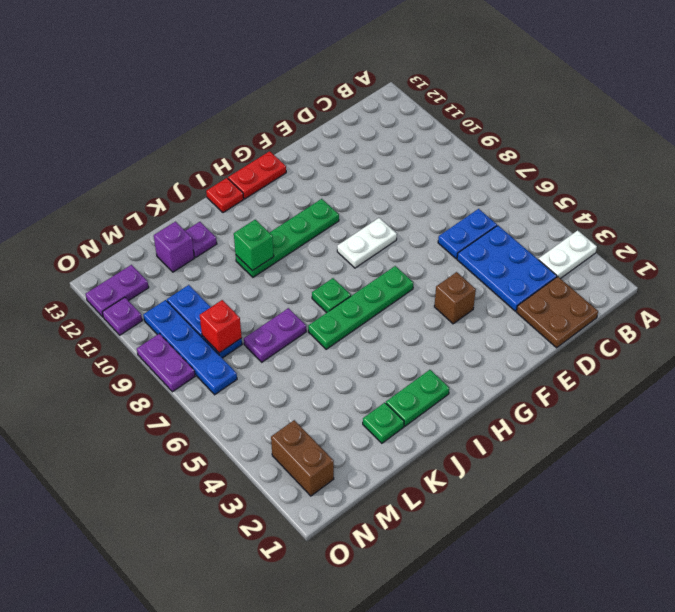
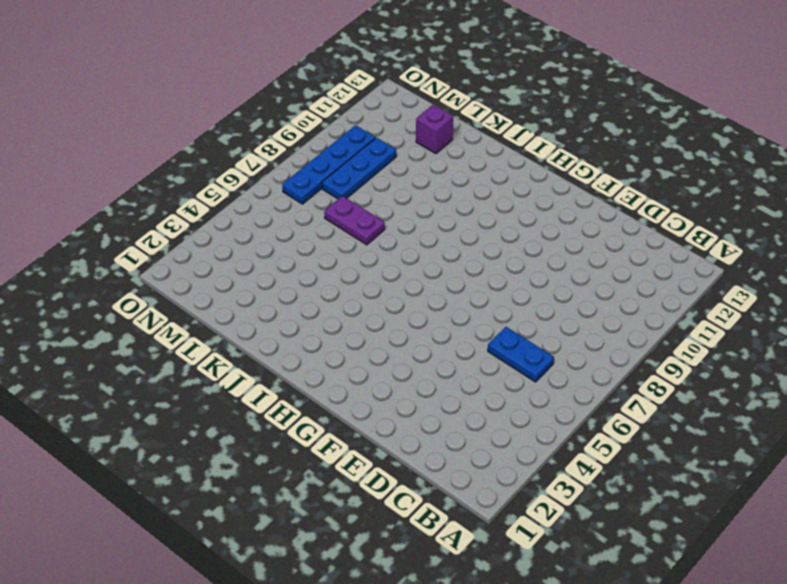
none -> white plate A3:B3 level 1
none -> brown plate C1:D2 level 1
none -> blue plate C3:D5 level 1

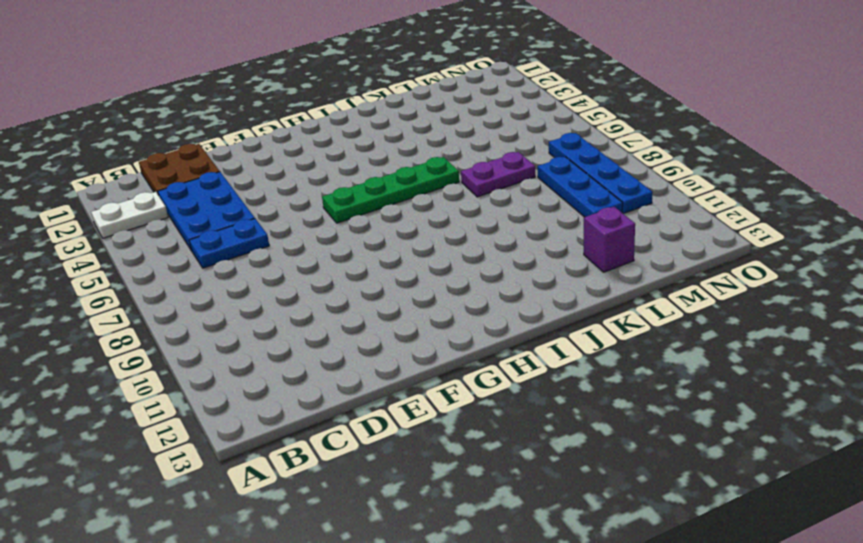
none -> brown brick F4 level 1
none -> white plate F8:G8 level 1
none -> green plate G10:J10 level 1

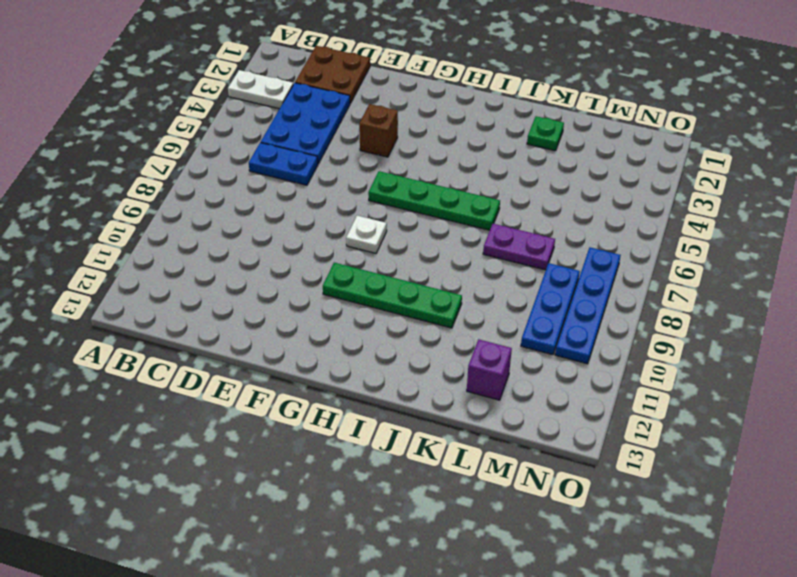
white plate G8 level 1 -> white plate F8:G8 level 1
none -> red plate G13:H13 level 1
none -> green plate I2:J2 level 1
none -> green plate I7 level 1

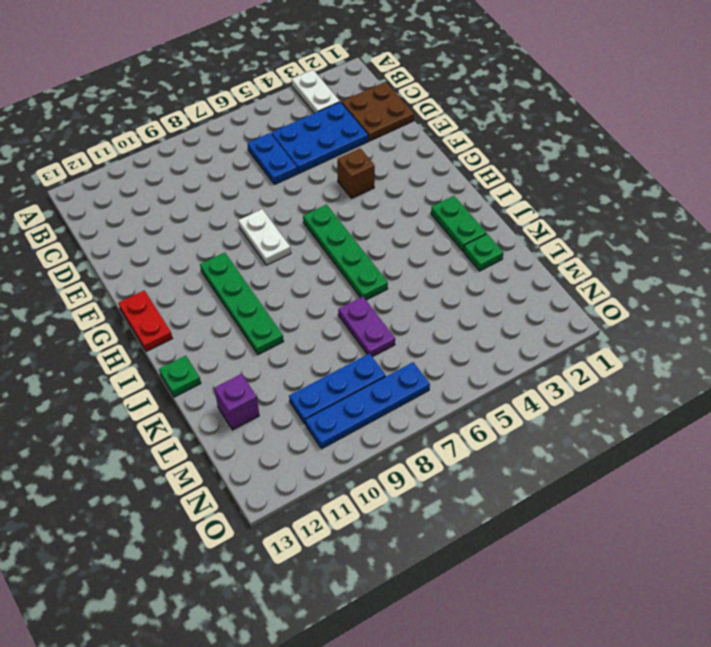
green plate J13 level 1 -> green plate I7 level 1
none -> red plate I13 level 1
none -> purple plate K12 level 1
none -> brown brick N2:N3 level 1

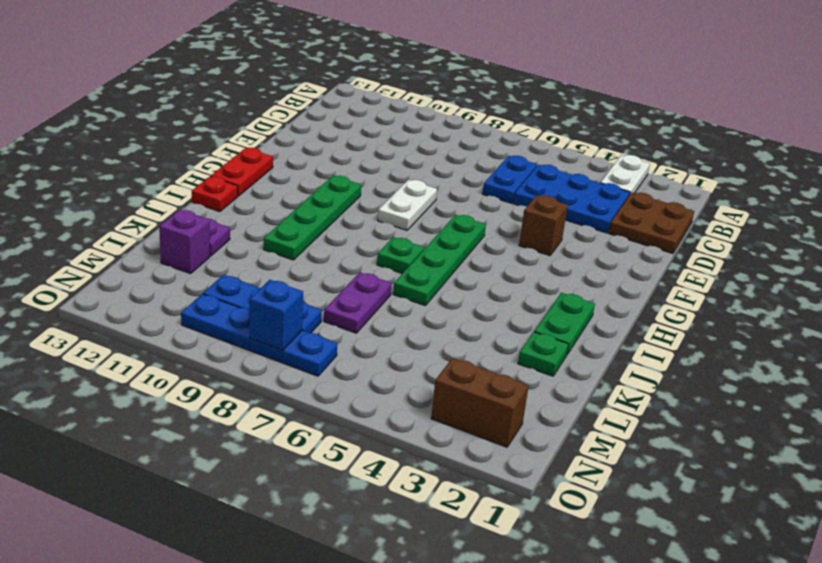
blue brick N8 level 2 -> none
none -> purple plate N12:O12 level 1
none -> purple plate O8:O9 level 1
none -> purple plate O11 level 1

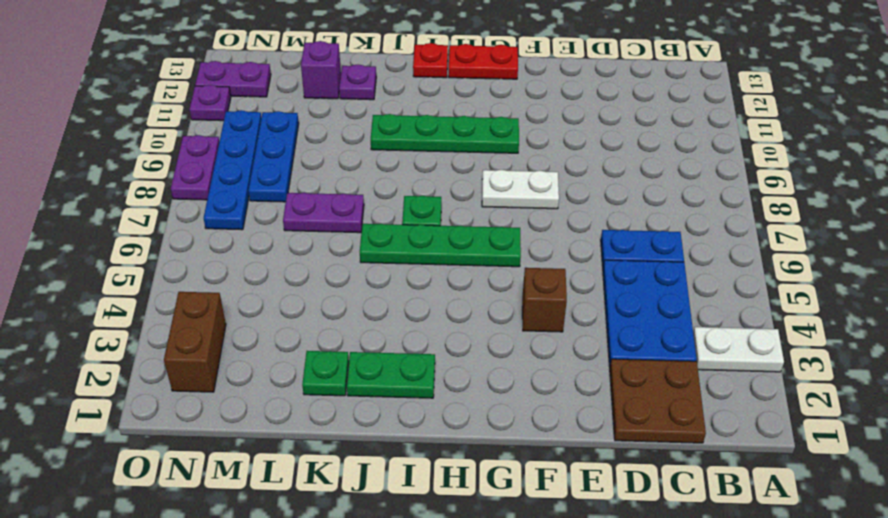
none -> green brick J10 level 2
none -> red brick M8 level 2

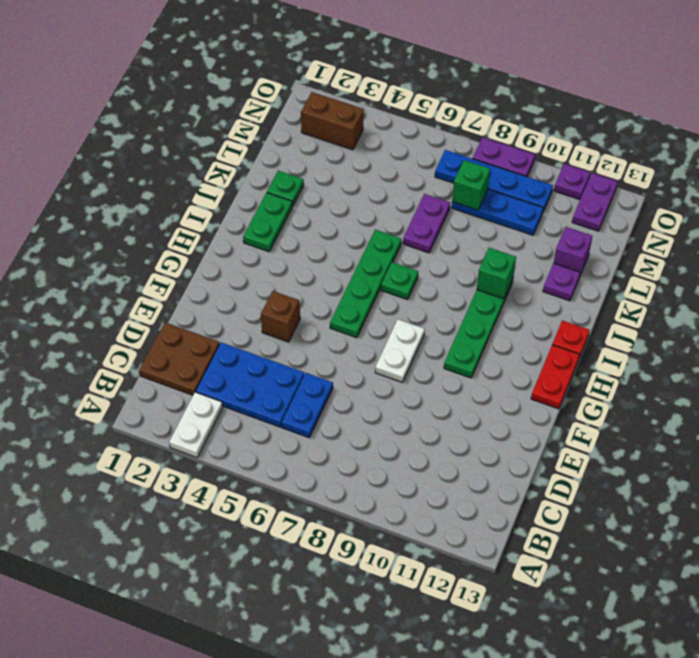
green brick M8 level 2 -> red brick M8 level 2

